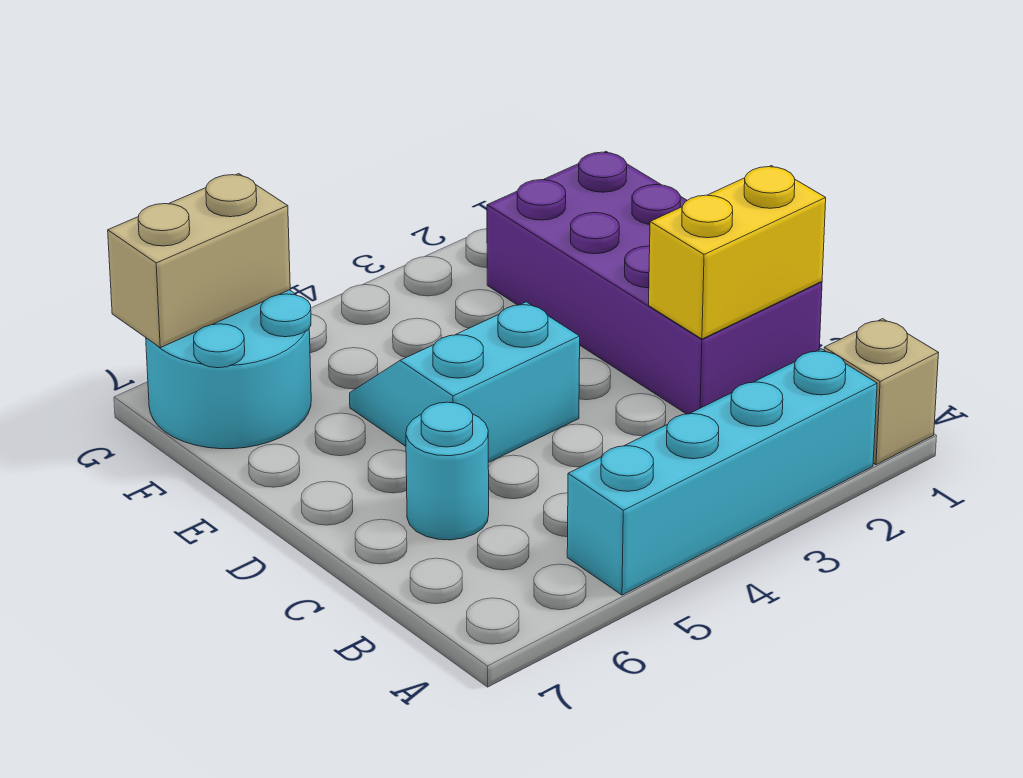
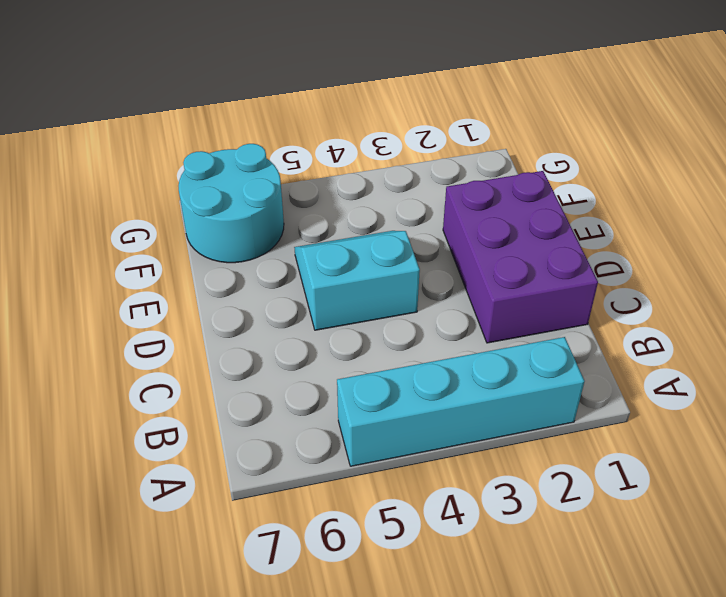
purple brick C1:E2 level 1 -> purple brick C1:F2 level 1
none -> tan brick A1 level 1
none -> cyan round brick C6 level 1

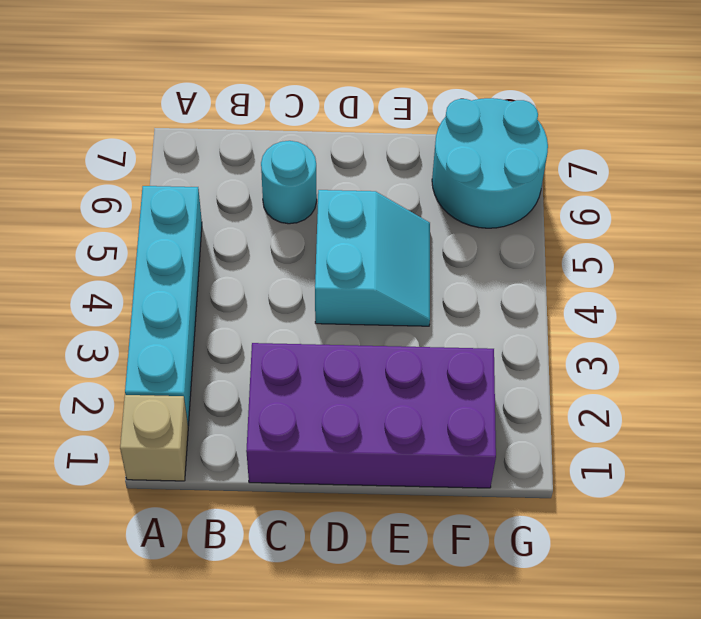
none -> yellow brick C1:C2 level 2
none -> tan brick G6:G7 level 2

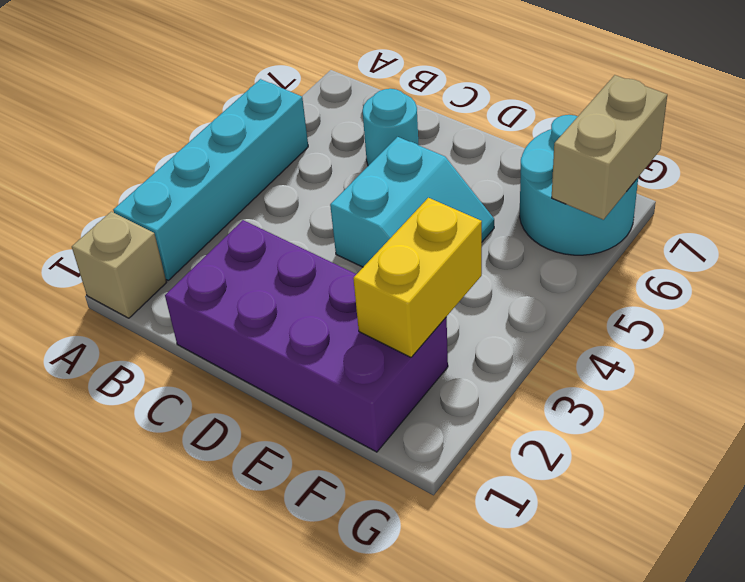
yellow brick F2:F3 level 2 -> yellow brick C1:C2 level 2

